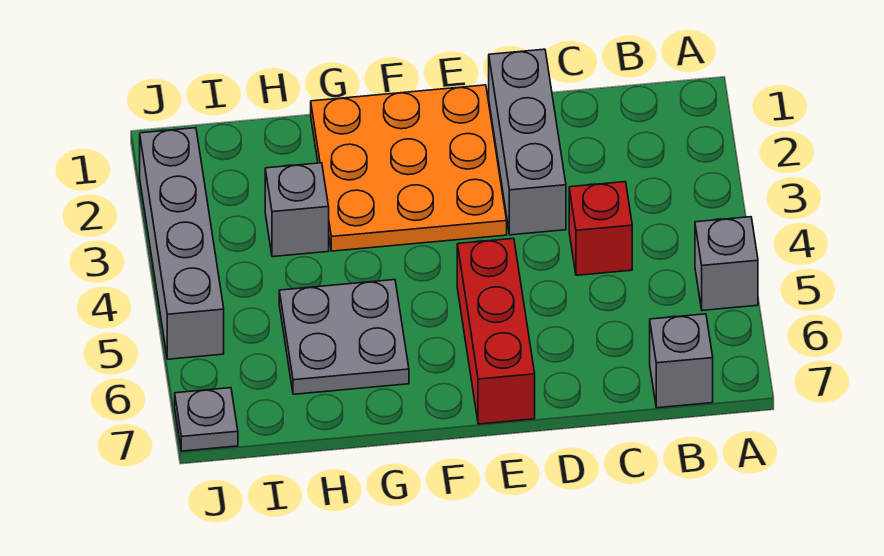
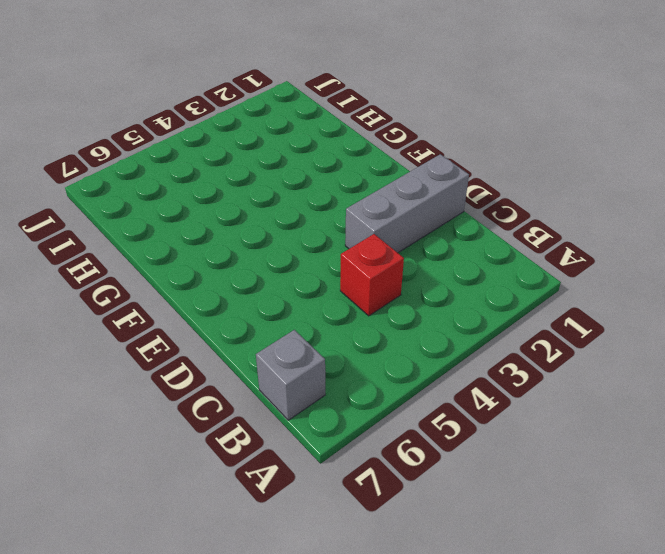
none -> grey brick A5 level 1
none -> orange plate E1:G3 level 1

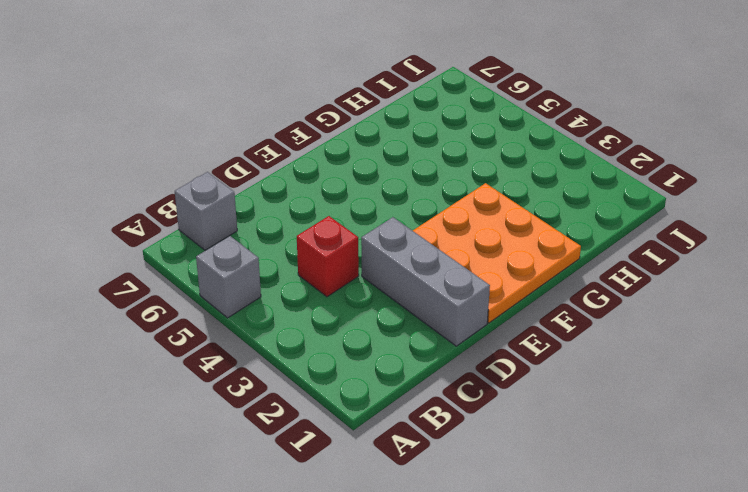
none -> red brick E5:E7 level 1
none -> grey plate G5:H6 level 1

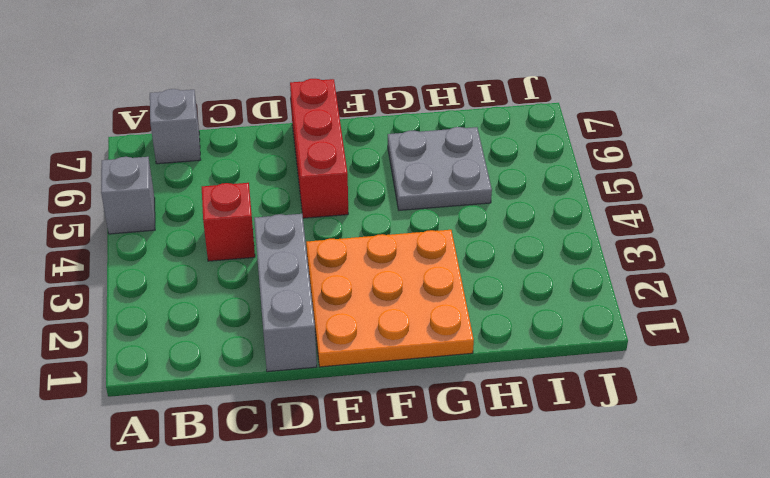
none -> grey brick H3 level 1
none -> grey brick J2:J5 level 1

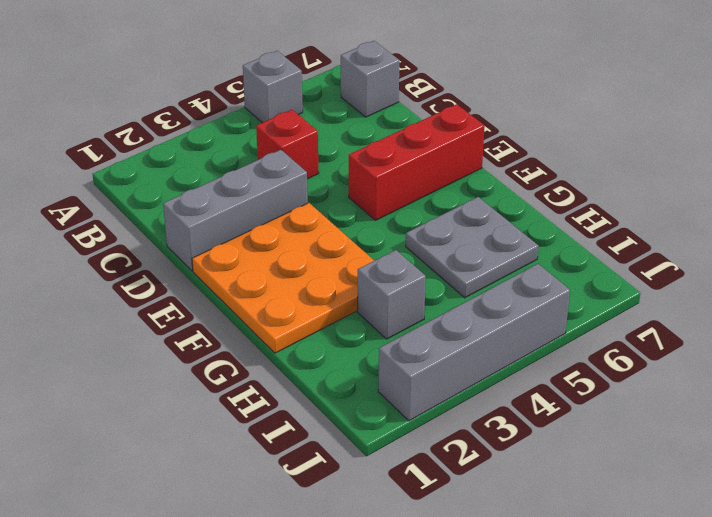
none -> grey plate J7 level 1

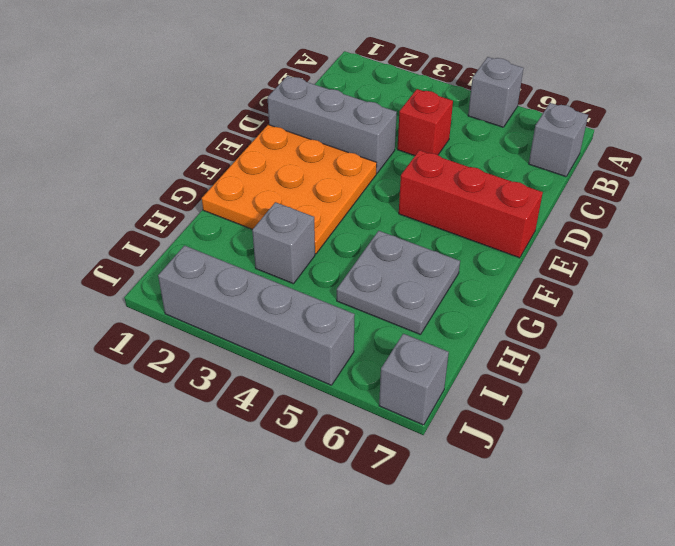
grey brick J7 level 1 -> grey plate J7 level 1

